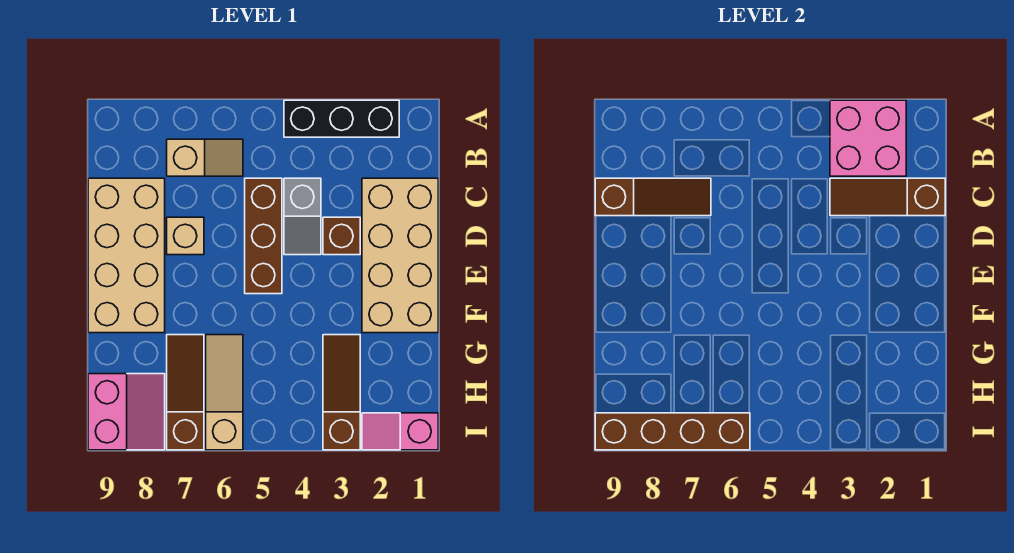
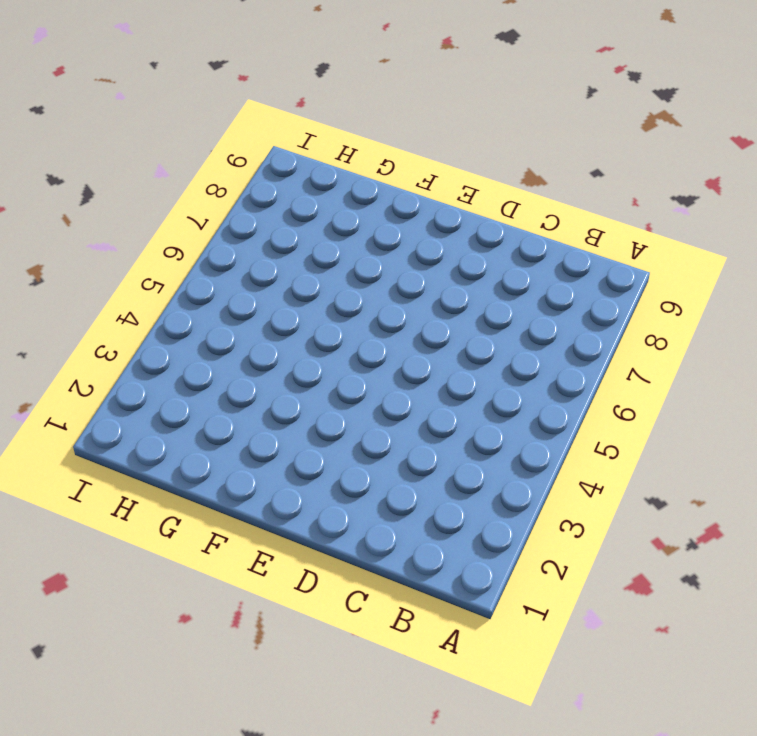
none -> black brick A2:A4 level 1
none -> tan slope B6:B7 level 1 top 7
none -> tan brick C1:F2 level 1

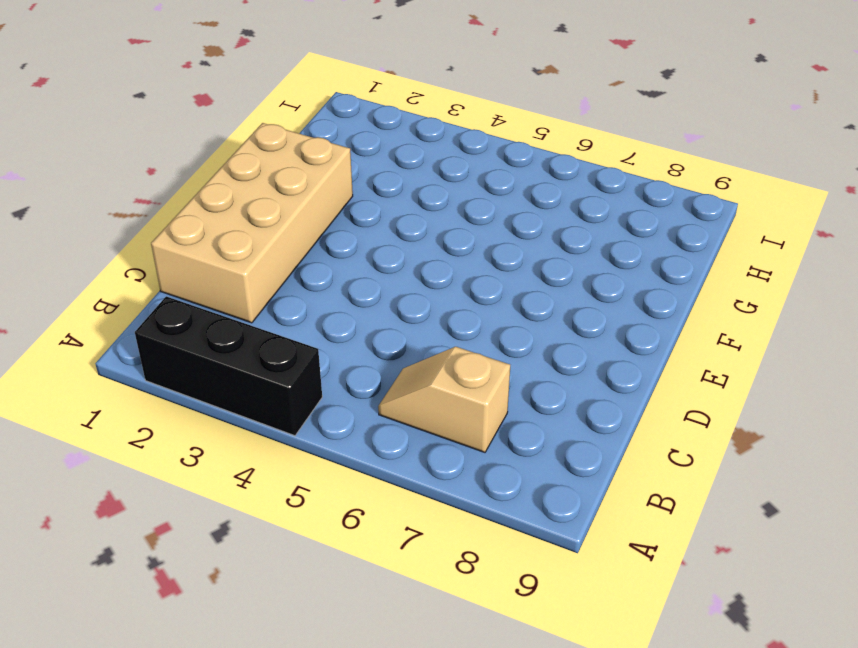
none -> grey slope C4:D4 level 1 top C
none -> brown brick C5:E5 level 1
none -> tan brick C8:F9 level 1

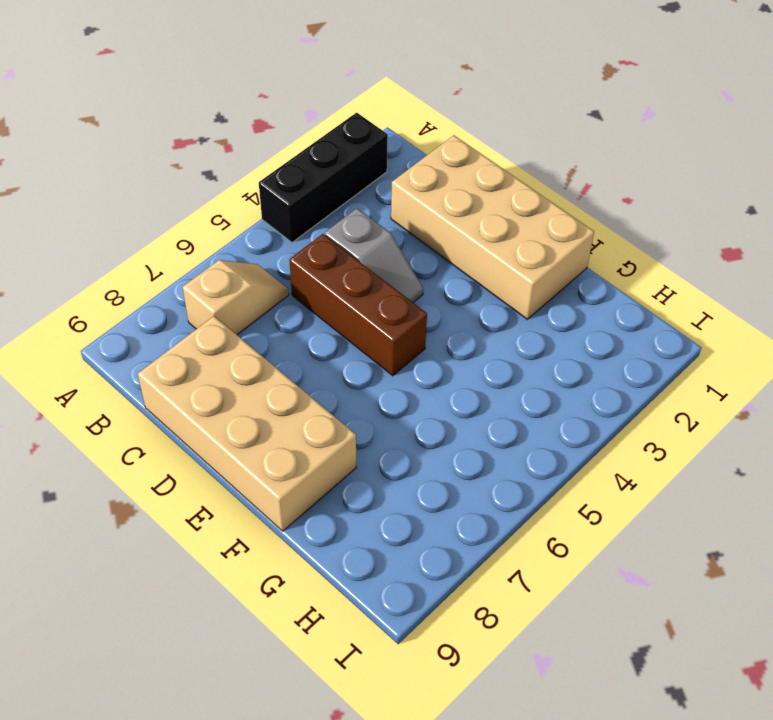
none -> brown brick D3 level 1
none -> tan brick D7 level 1
none -> brown slope G3:I3 level 1 top I

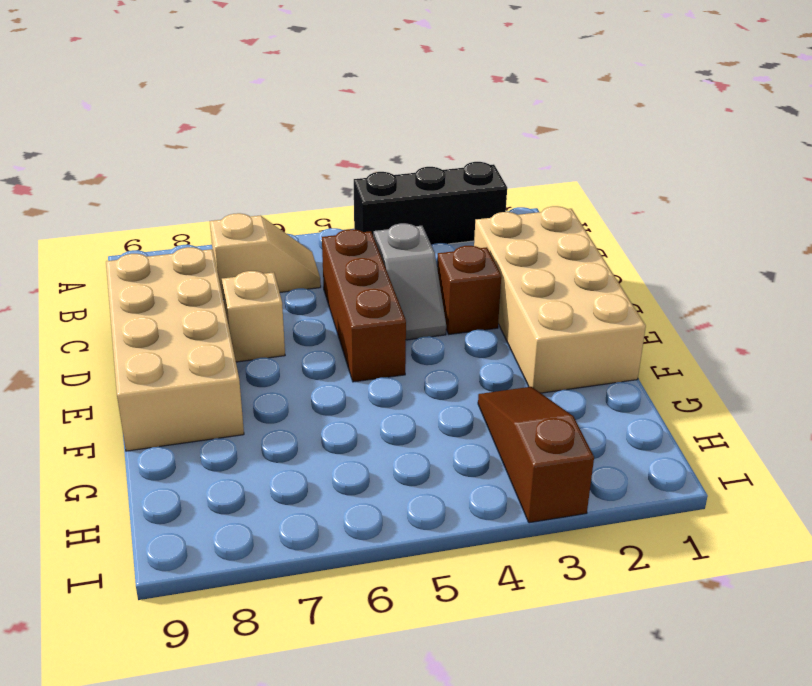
none -> tan slope G6:I6 level 1 top I
none -> brown slope G7:I7 level 1 top I
none -> pink slope H8:I9 level 1 top 9

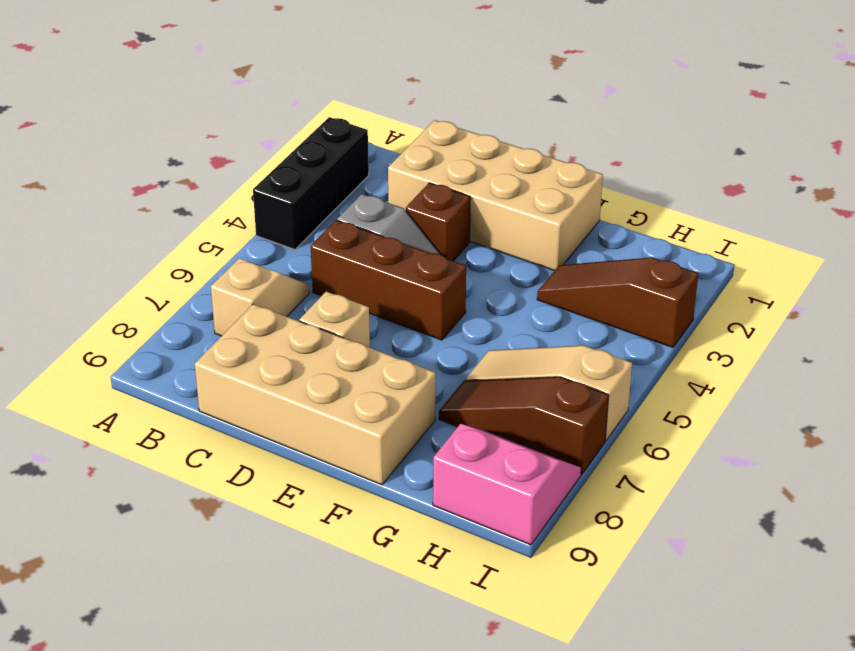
none -> pink slope I1:I2 level 1 top 1
none -> pink brick A2:B3 level 2
none -> brown slope C1:C3 level 2 top 1

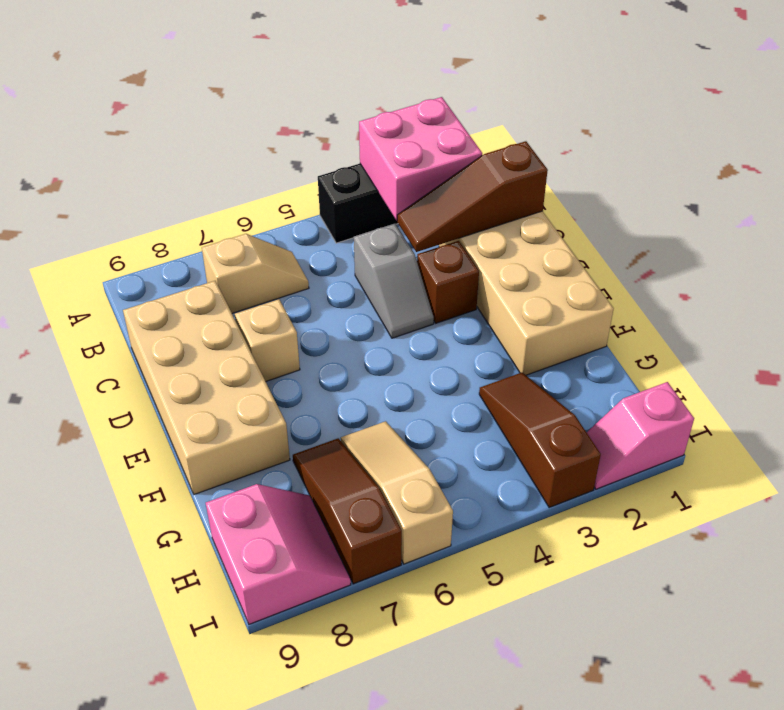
none -> brown brick C5:E5 level 1
none -> brown slope C7:C9 level 2 top 9
none -> brown brick I6:I9 level 2

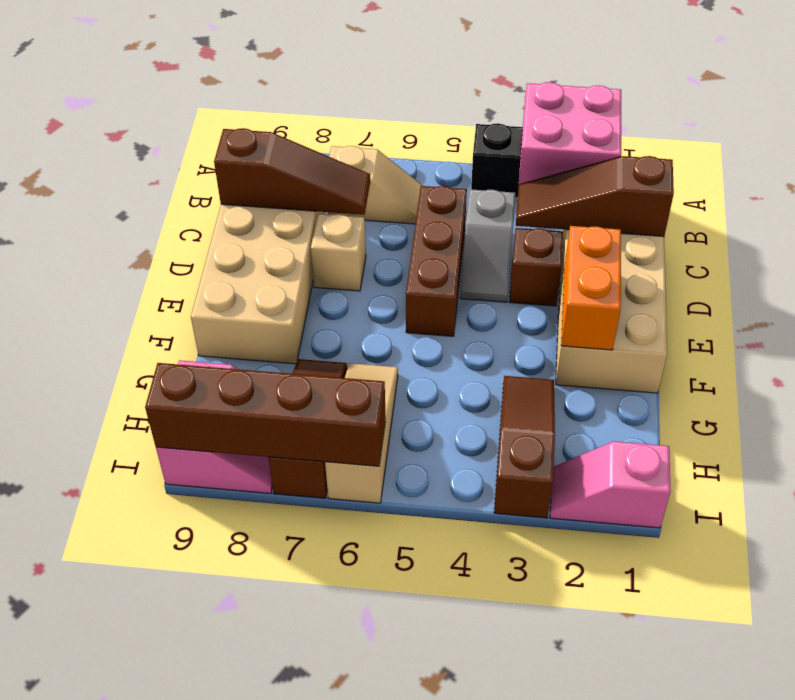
orange brick E2:F2 level 2 -> none

